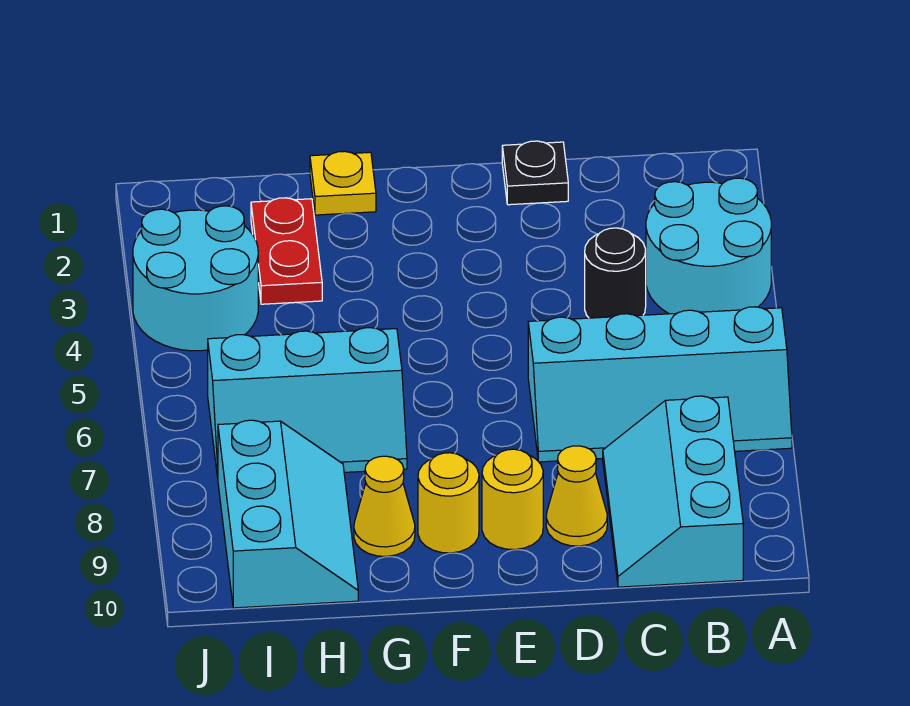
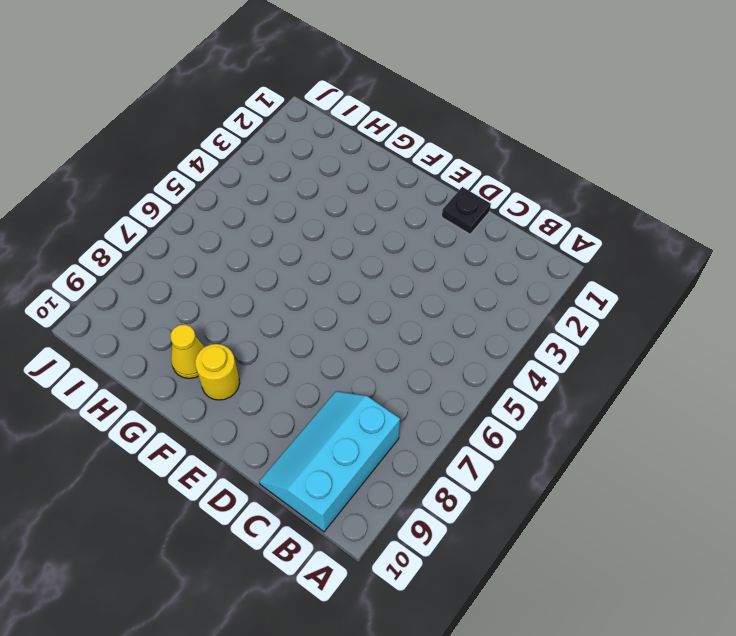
none -> cyan round brick A3:B4 level 1
none -> cyan slope A6:D7 level 1 top 6
none -> black round brick C4 level 1

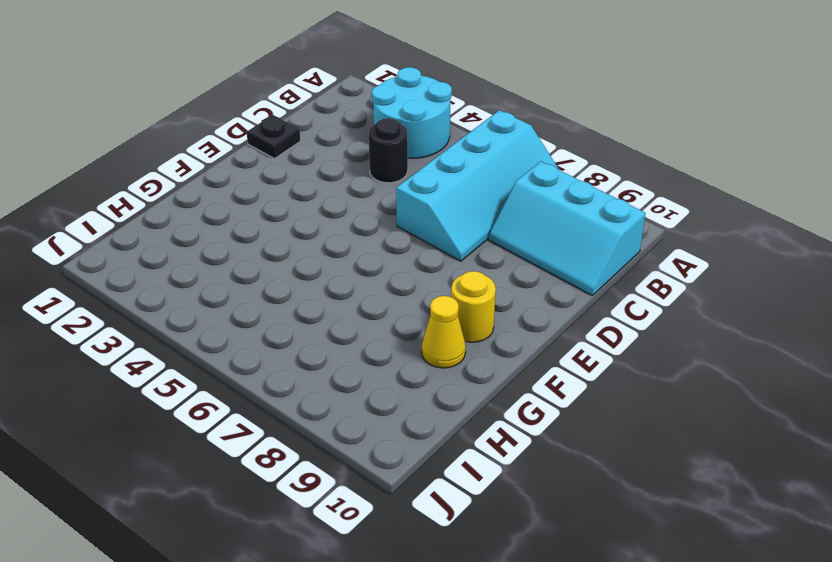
none -> yellow cone D9 level 1
none -> yellow round brick E9 level 1
none -> yellow plate G1 level 1

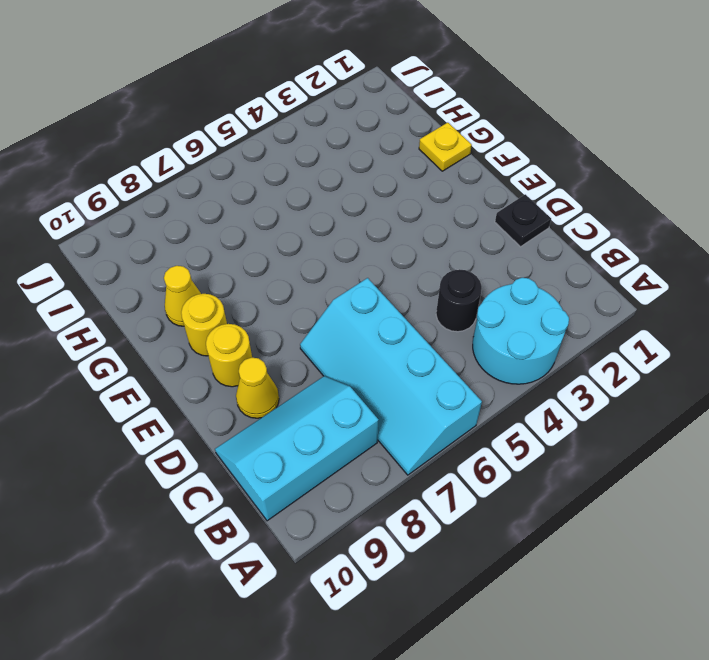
none -> cyan slope G6:I7 level 1 top 6
none -> red plate H2:H3 level 1
none -> cyan slope H8:I10 level 1 top I

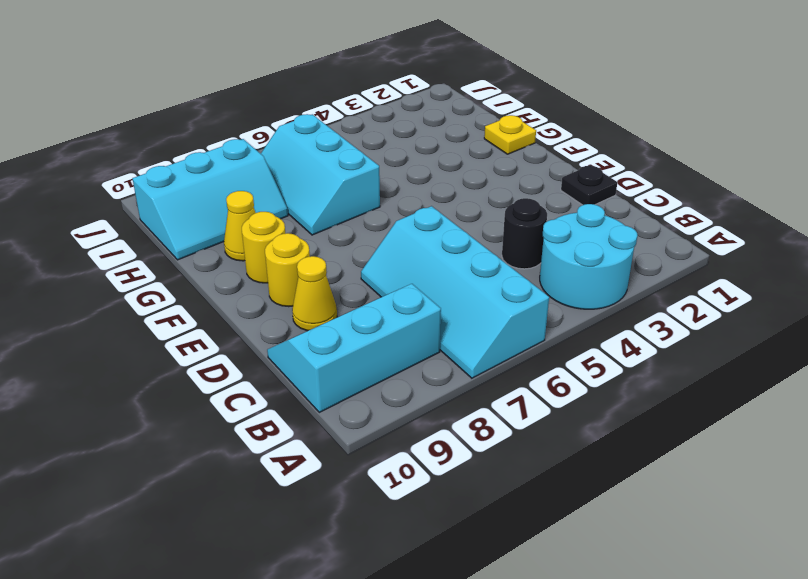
none -> red plate H2:H3 level 1
none -> cyan round brick I3:J4 level 1

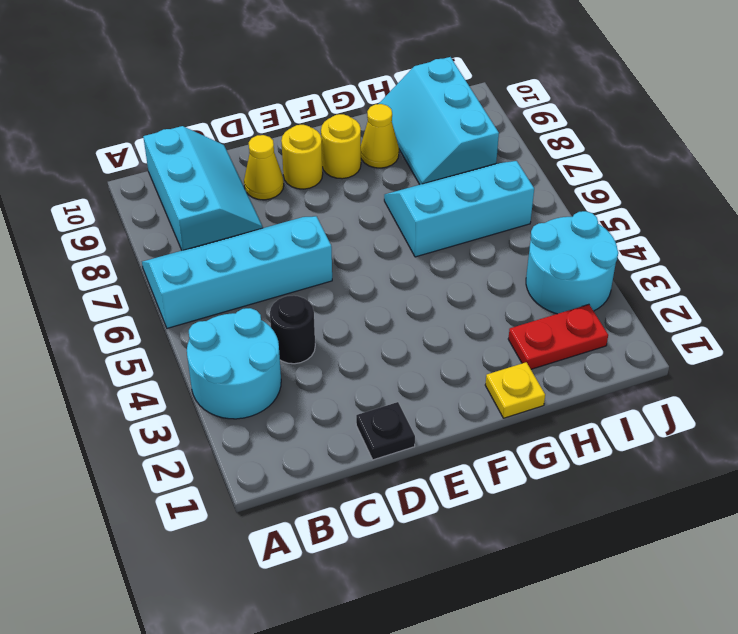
red plate H2:I2 level 1 -> red plate H2:H3 level 1

